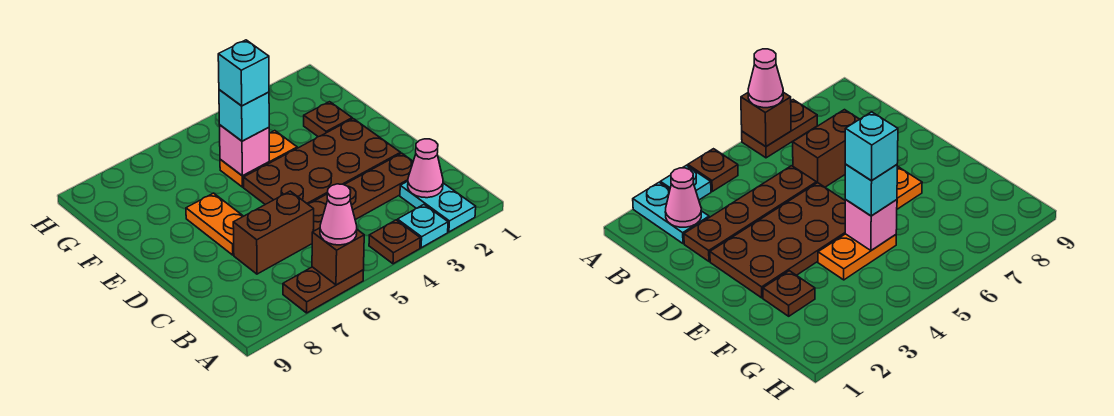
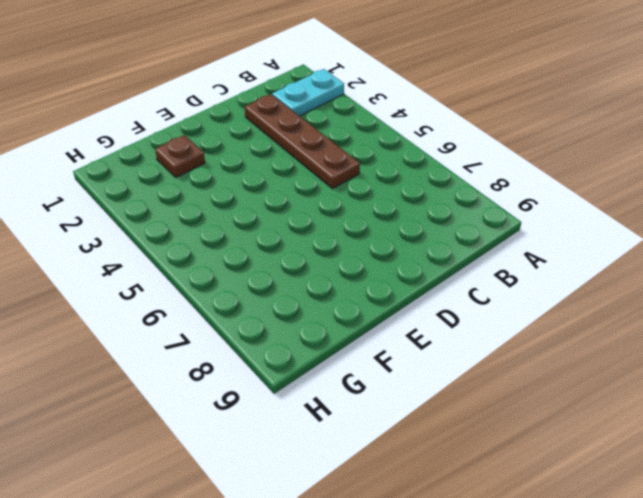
none -> cyan plate A3 level 1
none -> brown plate A4 level 1
none -> brown plate A6:A7 level 1

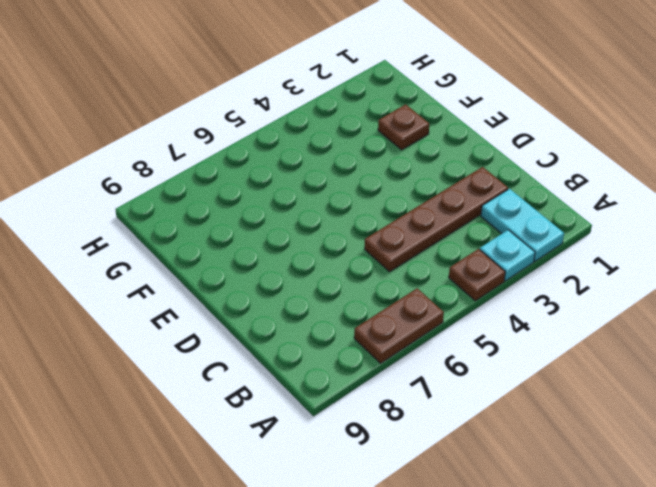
none -> brown brick C6:C7 level 1
none -> brown plate D2:E5 level 1
none -> orange plate D7:E7 level 1

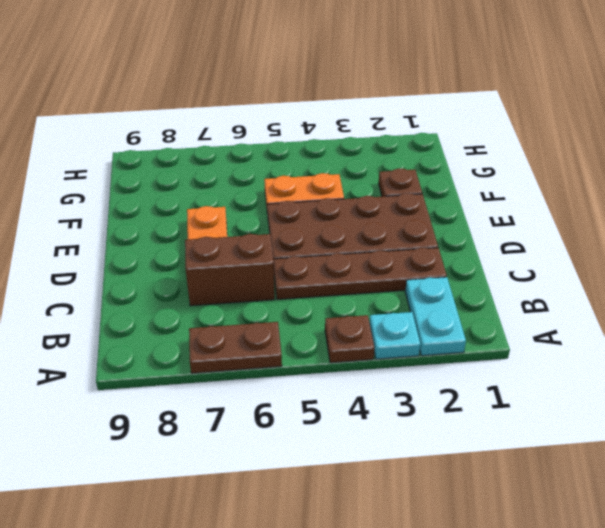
none -> brown brick A6 level 2
none -> pink cone B2 level 2
none -> pink brick F5 level 2

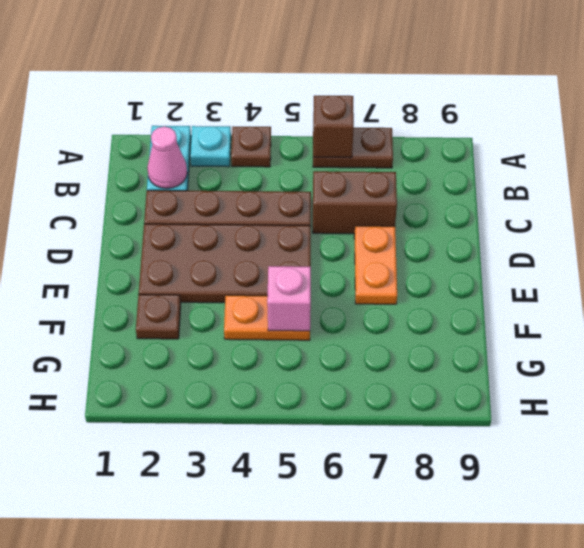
none -> pink cone A6 level 3
none -> cyan brick F5 level 3
none -> cyan brick F5 level 4

